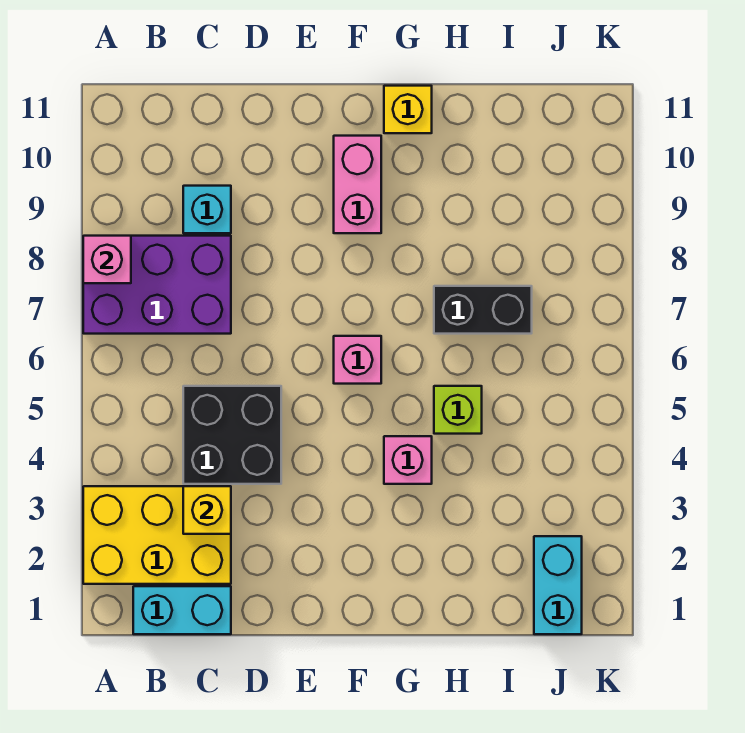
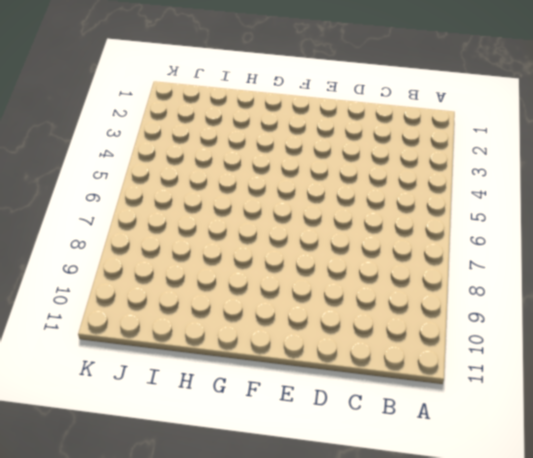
none -> yellow brick A2:C3 level 1
none -> purple brick A7:C8 level 1
none -> cyan brick B1:C1 level 1

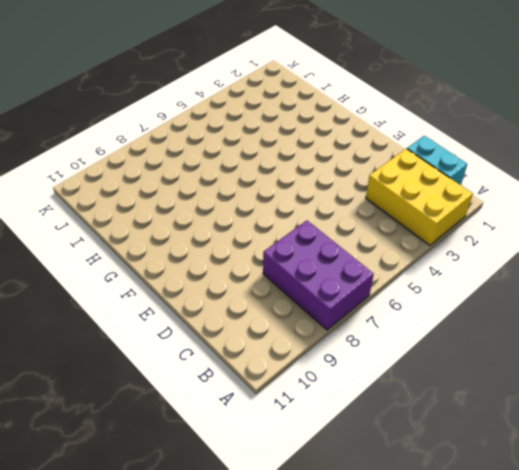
none -> black brick C4:D5 level 1
none -> cyan brick C9 level 1
none -> pink brick F6 level 1

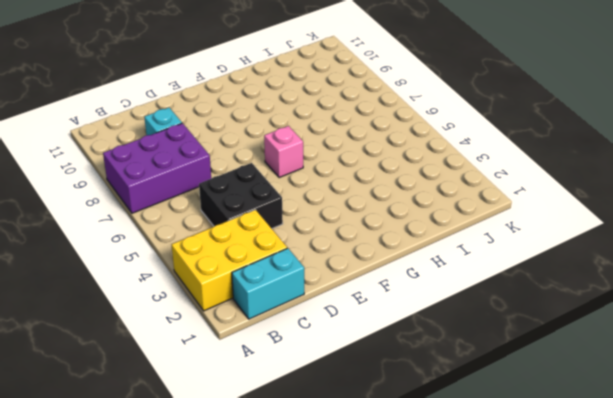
none -> pink brick F9:F10 level 1
none -> pink brick G4 level 1
none -> yellow brick G11 level 1

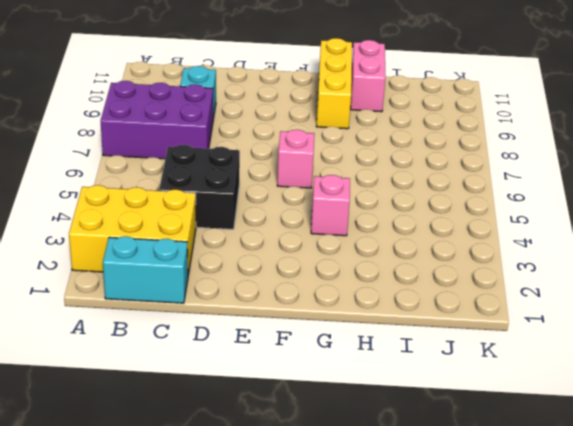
yellow brick G9:G11 level 1 -> yellow brick G11 level 1
pink brick H10:H11 level 1 -> pink brick F9:F10 level 1
none -> lime brick H5 level 1
none -> black brick H7:I7 level 1
none -> cyan brick J1:J2 level 1

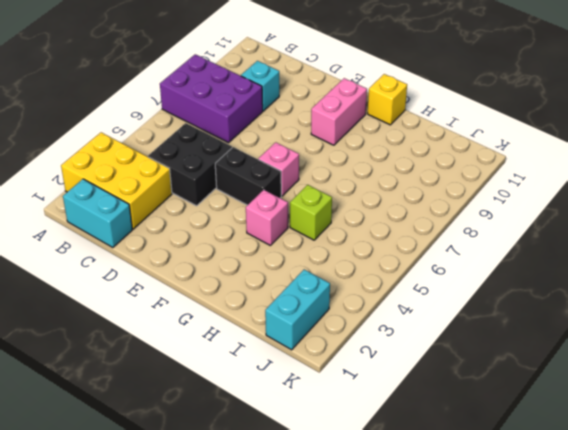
black brick E5:F5 level 1 -> black brick H7:I7 level 1
none -> pink brick A8 level 2
none -> yellow brick C3 level 2

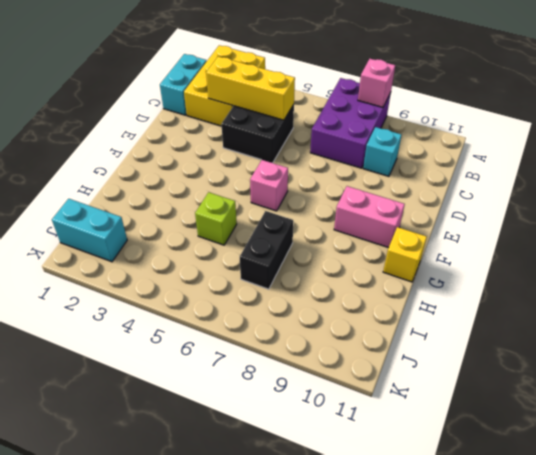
yellow brick C3:C5 level 2 -> yellow brick C3 level 2
none -> pink brick G4 level 1

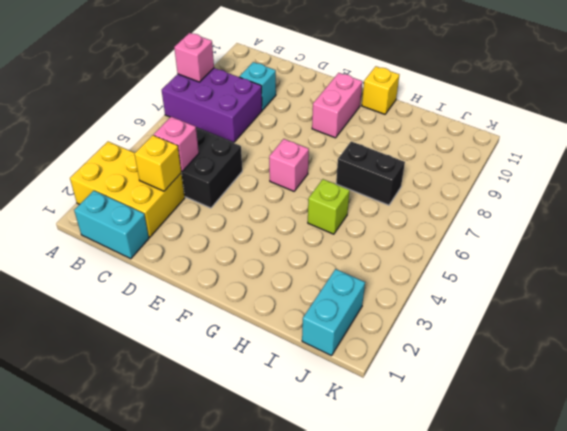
pink brick C4 level 2 -> pink brick G4 level 1

